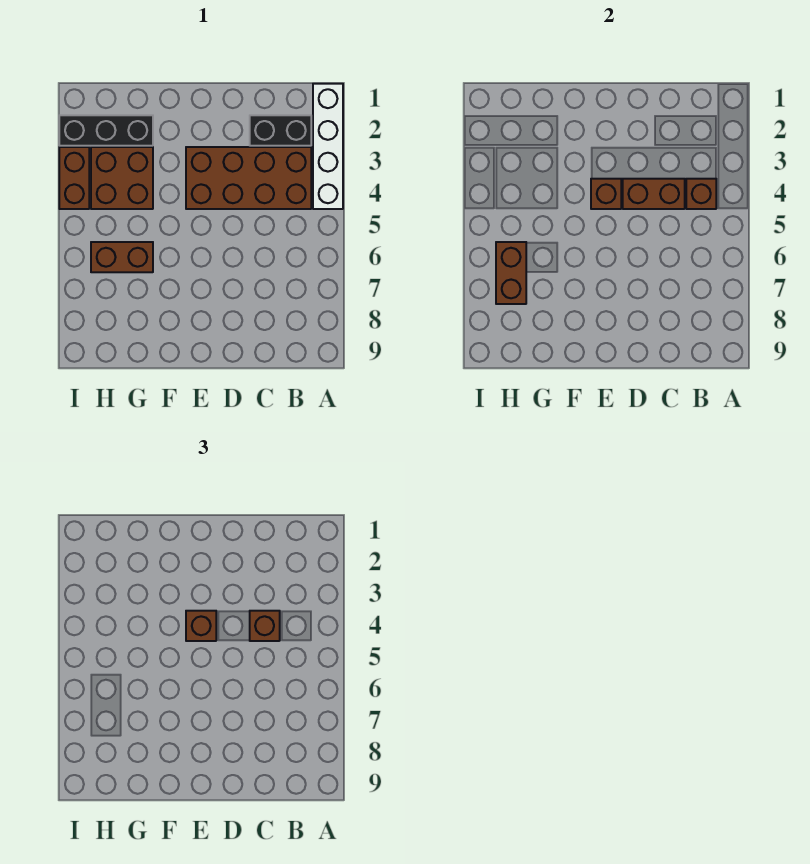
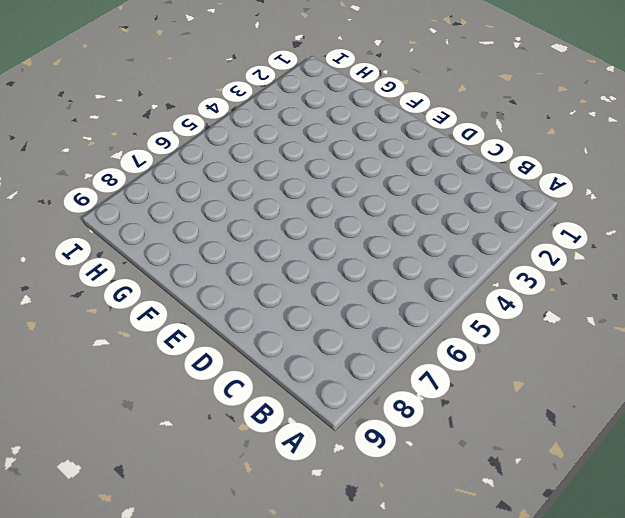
none -> white brick A1:A4 level 1
none -> black brick B2:C2 level 1
none -> brown brick B3:E4 level 1

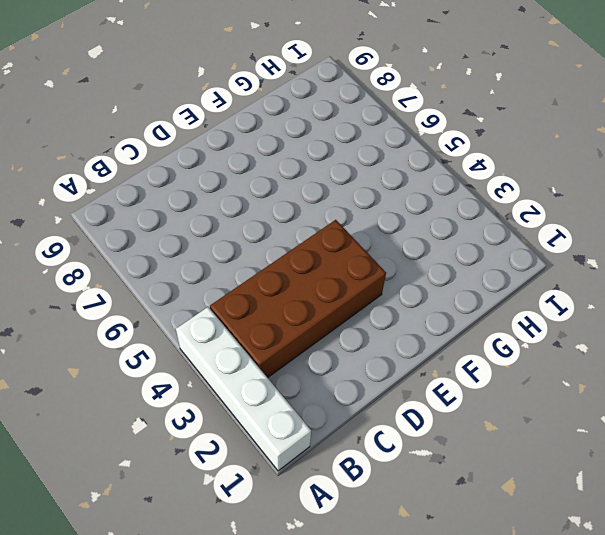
none -> black brick B2:C2 level 1
none -> black brick G2:I2 level 1
none -> brown brick G3:H4 level 1

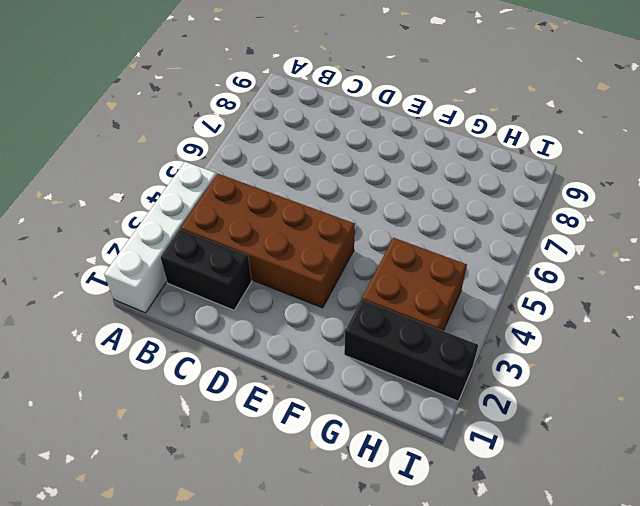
none -> brown brick G6:H6 level 1
none -> brown brick I3:I4 level 1
none -> brown brick B4 level 2

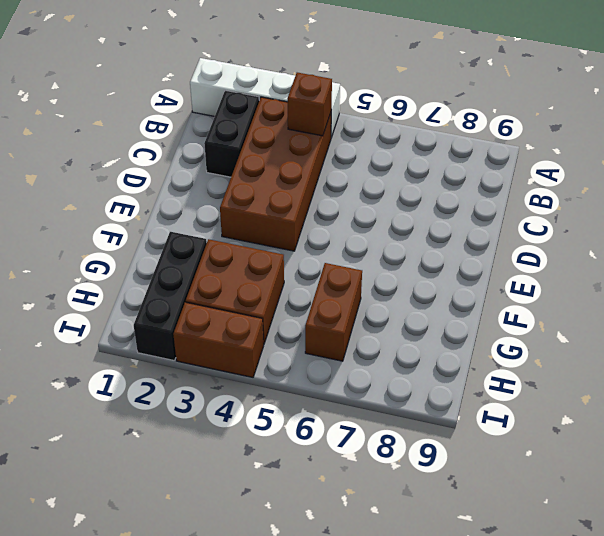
none -> brown brick C4:D4 level 2
none -> brown brick E4 level 2
none -> brown brick H6:H7 level 2

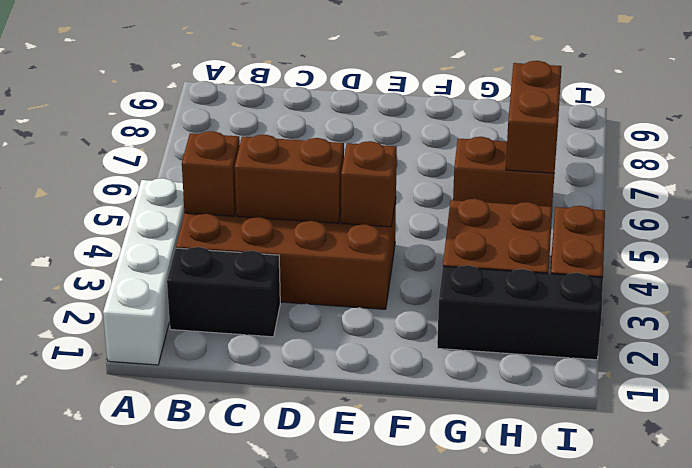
none -> brown brick C4 level 3
none -> brown brick E4 level 3

